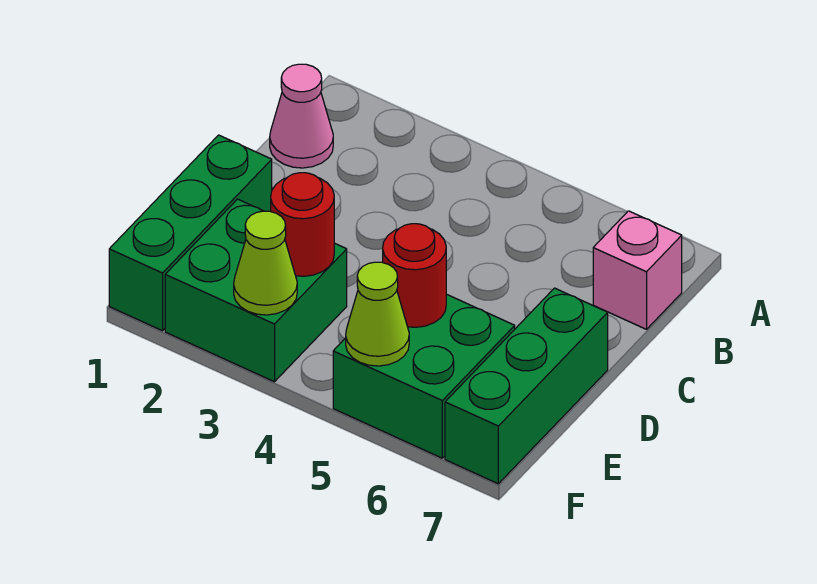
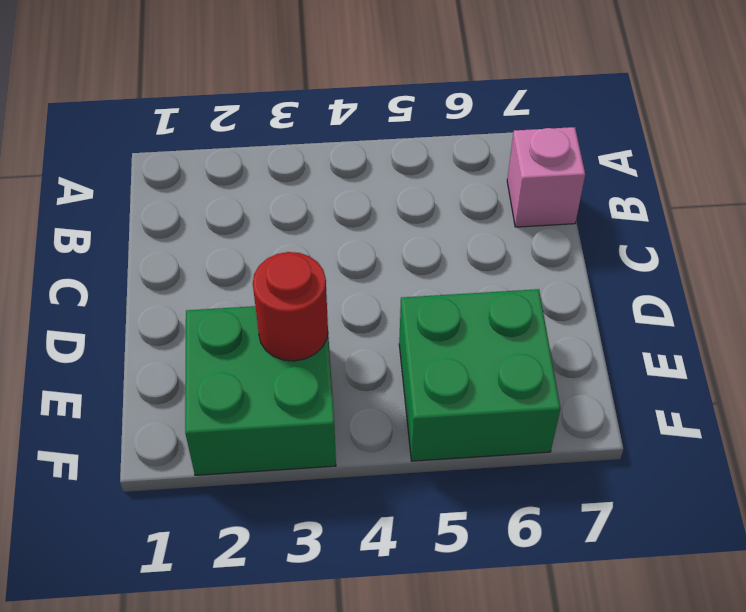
none -> pink cone B1 level 1
none -> green brick D1:F1 level 1

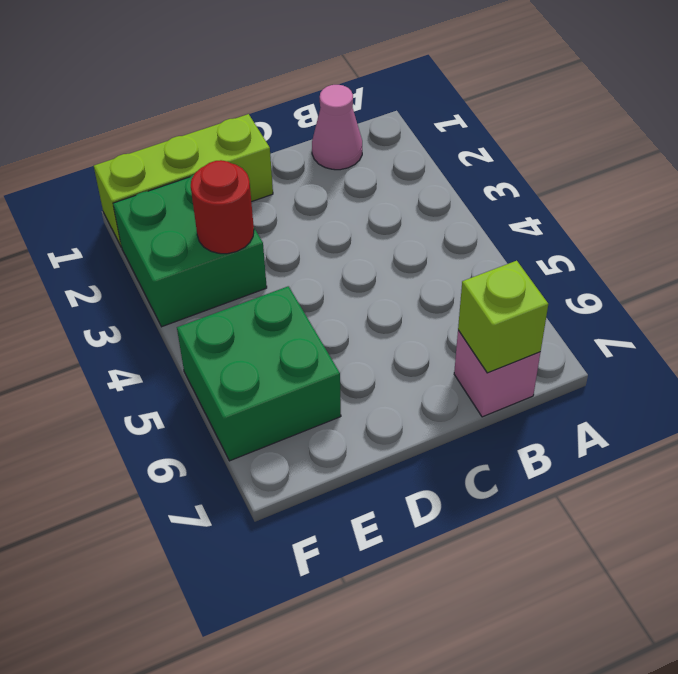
lime brick B7 level 2 -> none
lime brick D1:F1 level 1 -> green brick D1:F1 level 1
none -> green brick D7:F7 level 1
none -> red round brick E5 level 2

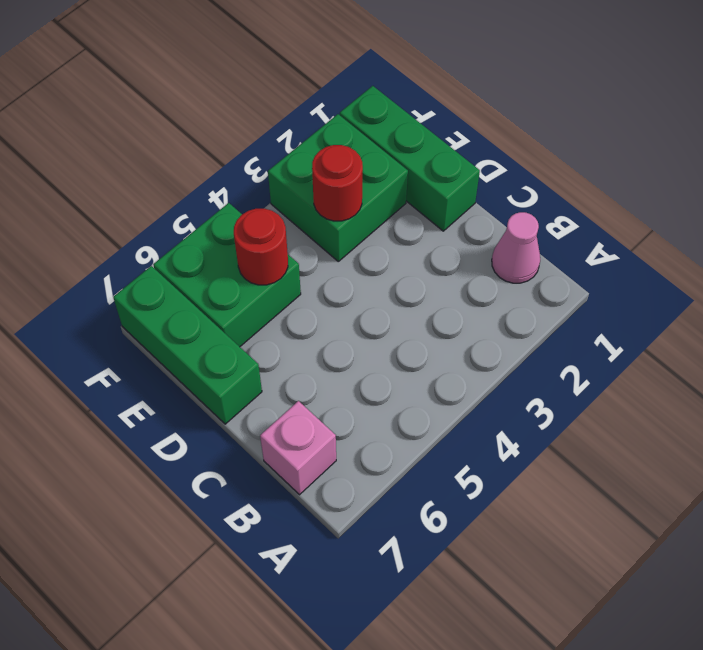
none -> lime cone F3 level 2
none -> lime cone F5 level 2

